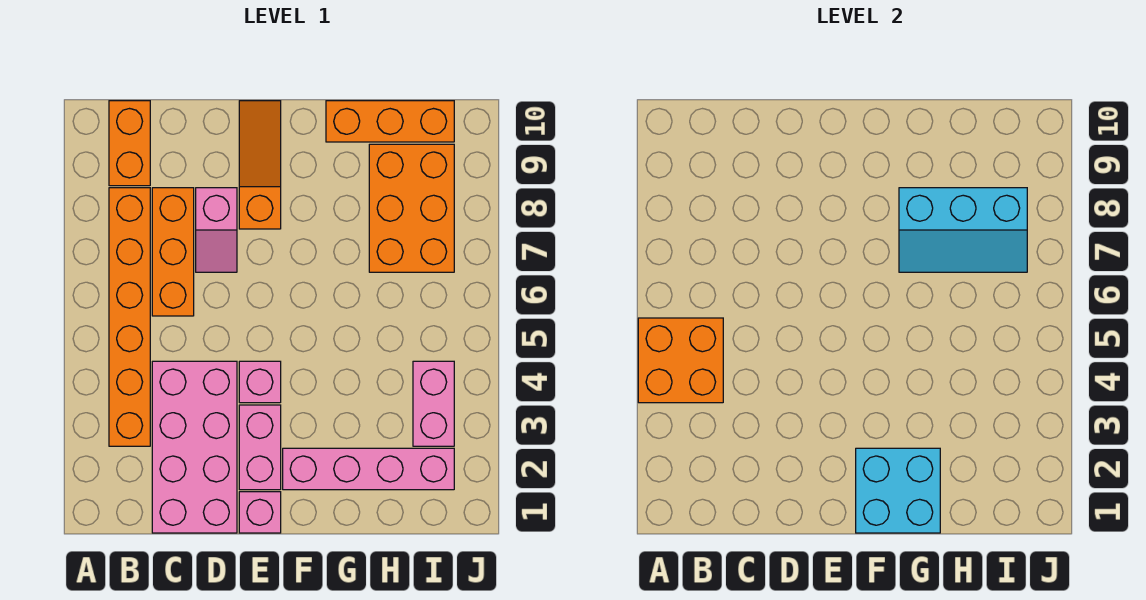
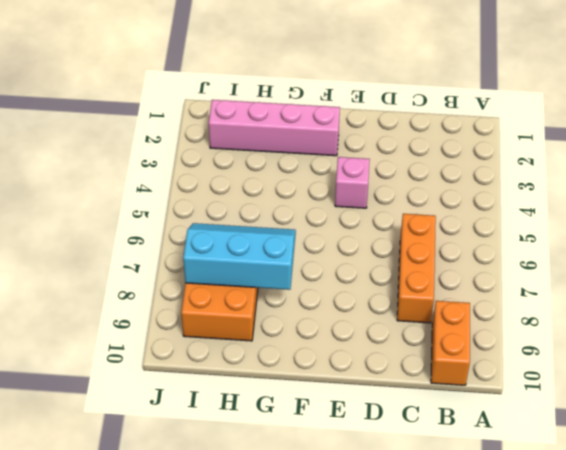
none -> orange brick B3:B8 level 1
none -> pink brick C1:D4 level 1
none -> pink slope D7:D8 level 1 top 8

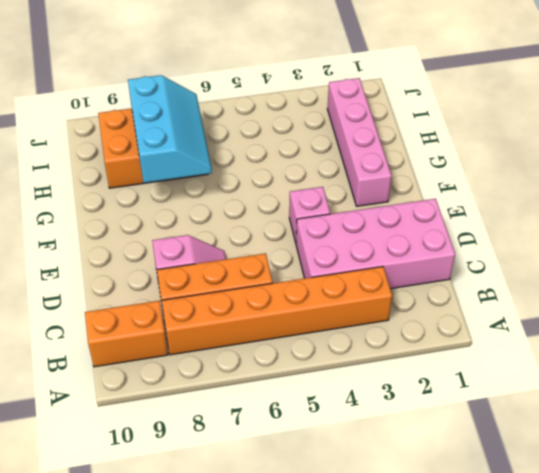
none -> pink brick E1 level 1
none -> pink brick E2:E3 level 1
none -> orange slope E8:E10 level 1 top 8

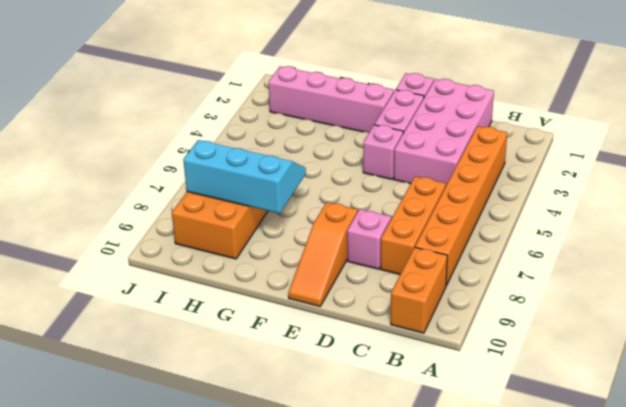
none -> orange brick G10:I10 level 1
none -> pink brick I3:I4 level 1
none -> orange brick A4:B5 level 2

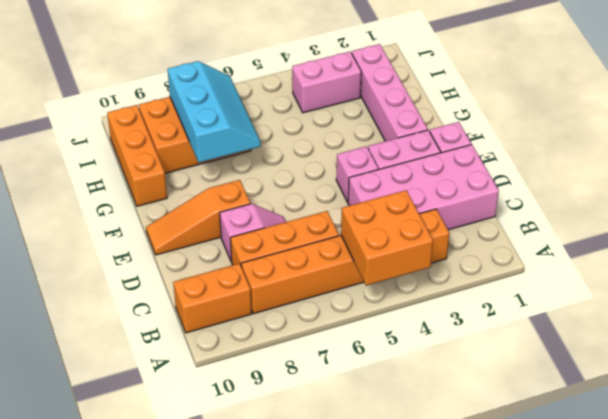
none -> cyan brick F1:G2 level 2

